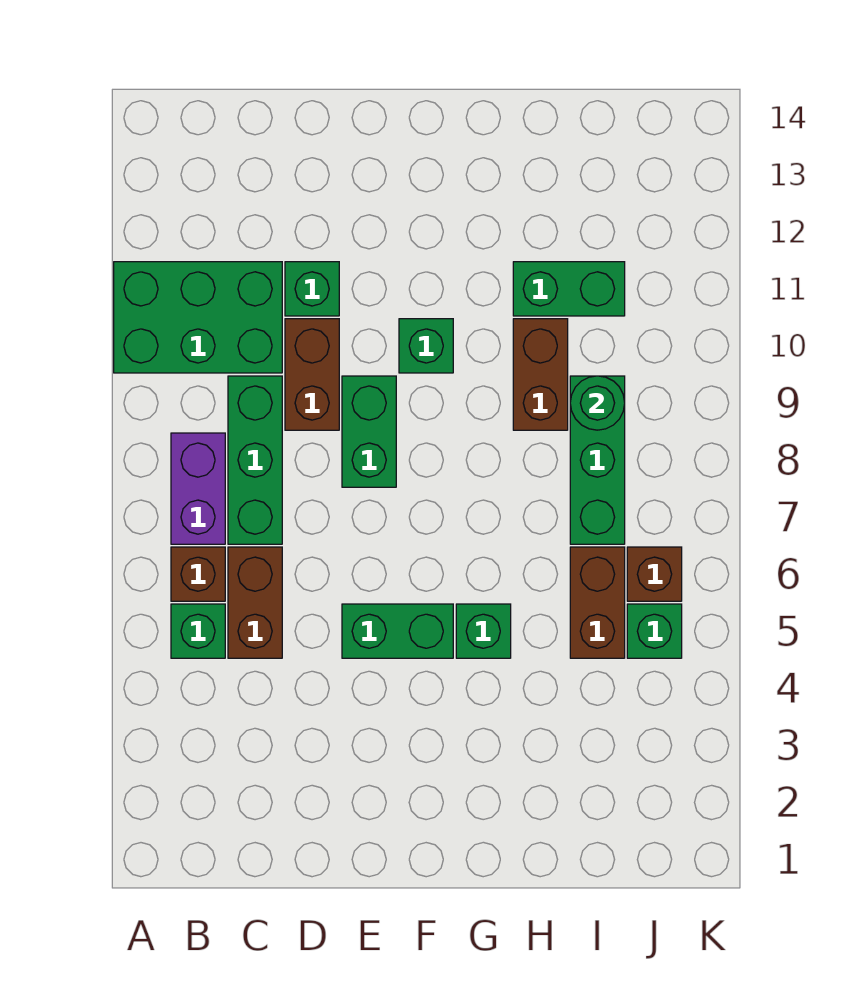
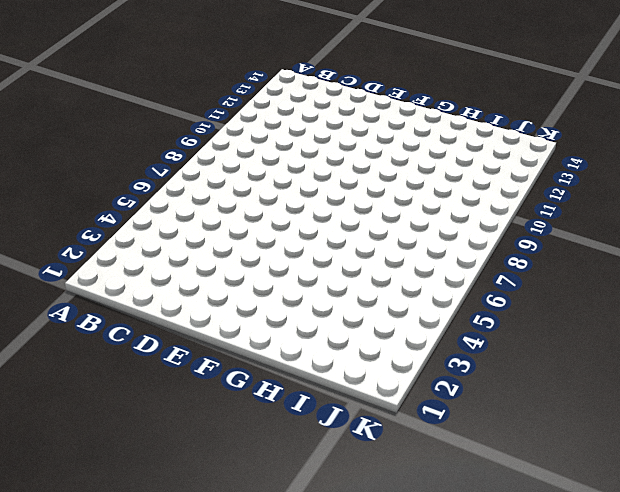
none -> green brick A10:C11 level 1
none -> green brick B5 level 1
none -> brown brick B6 level 1

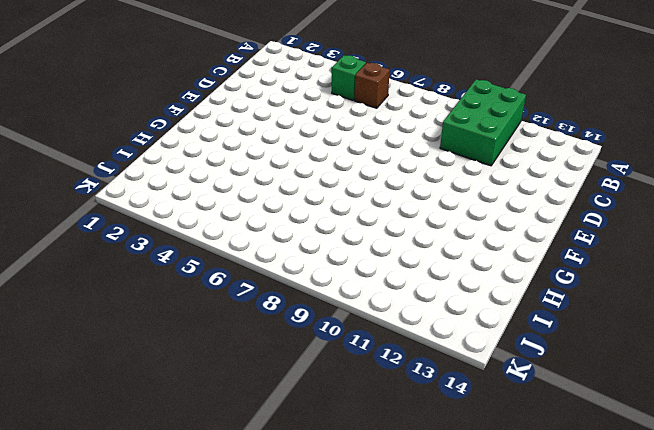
none -> purple brick B7:B8 level 1
none -> brown brick C5:C6 level 1
none -> green brick C7:C9 level 1

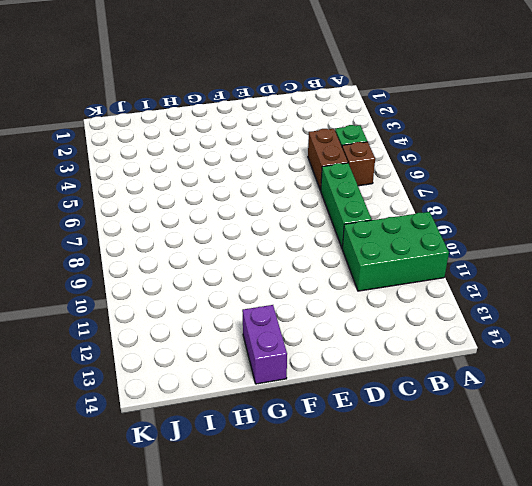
purple brick G13:G14 level 1 -> purple brick B7:B8 level 1
none -> brown brick D9:D10 level 1
none -> green brick D11 level 1
none -> green brick E5:F5 level 1

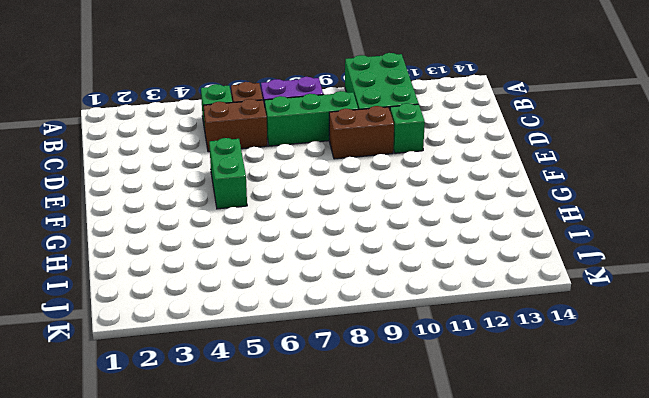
none -> green brick E8:E9 level 1
none -> green brick F10 level 1
none -> green brick G5 level 1

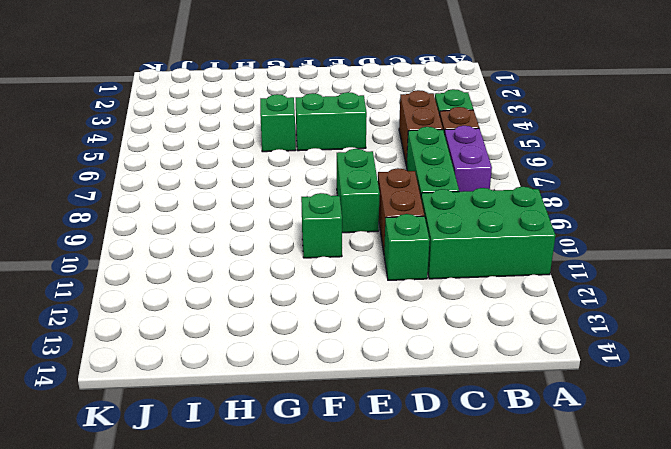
none -> brown brick H9:H10 level 1
none -> green brick H11:I11 level 1
none -> brown brick I5:I6 level 1

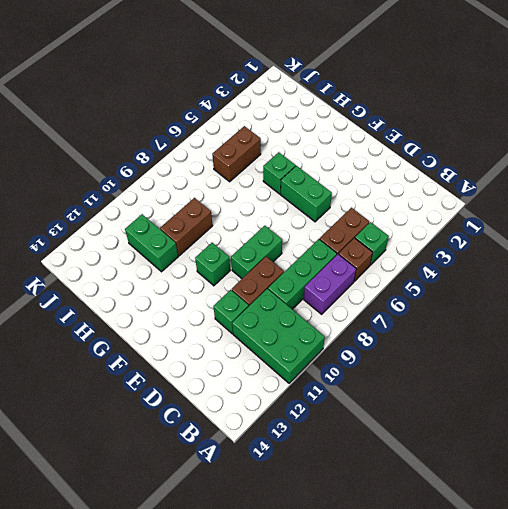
none -> green brick I7:I9 level 1
none -> green brick J5 level 1
none -> brown brick J6 level 1

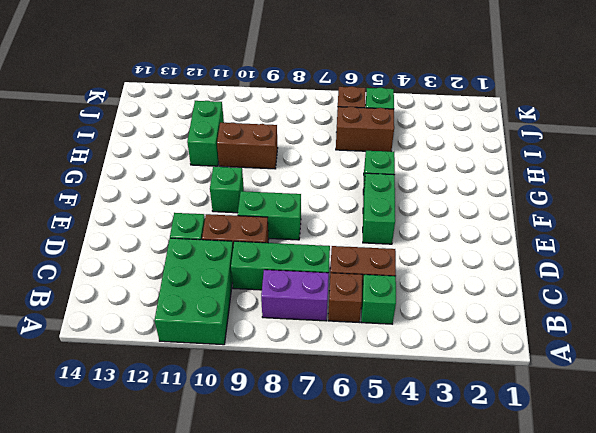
none -> green brick I7:I9 level 1
none -> green round brick I9 level 2

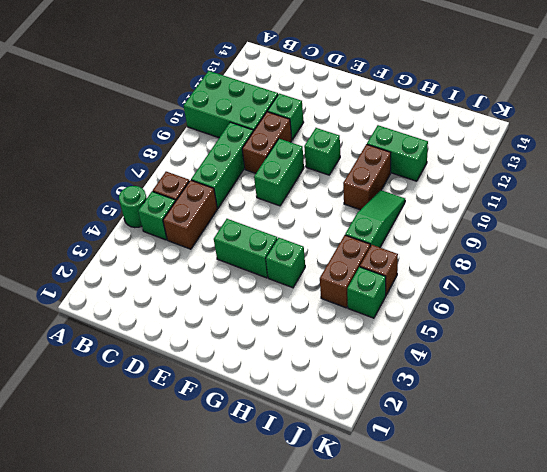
green round brick A5 level 1 -> green round brick I9 level 2
green slope I7:I9 level 1 top 7 -> green brick I7:I9 level 1
none -> purple brick B7:B8 level 1

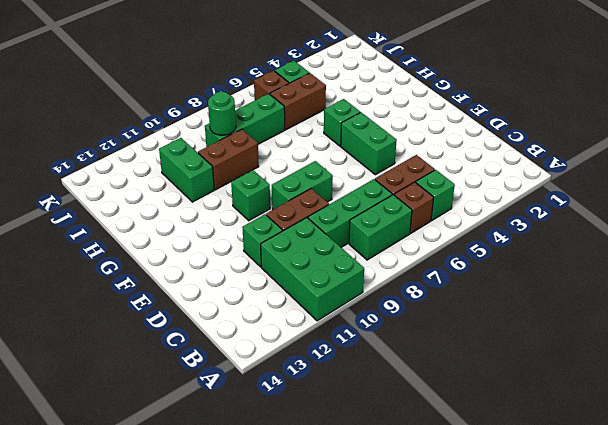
green brick B7:B8 level 1 -> purple brick B7:B8 level 1

